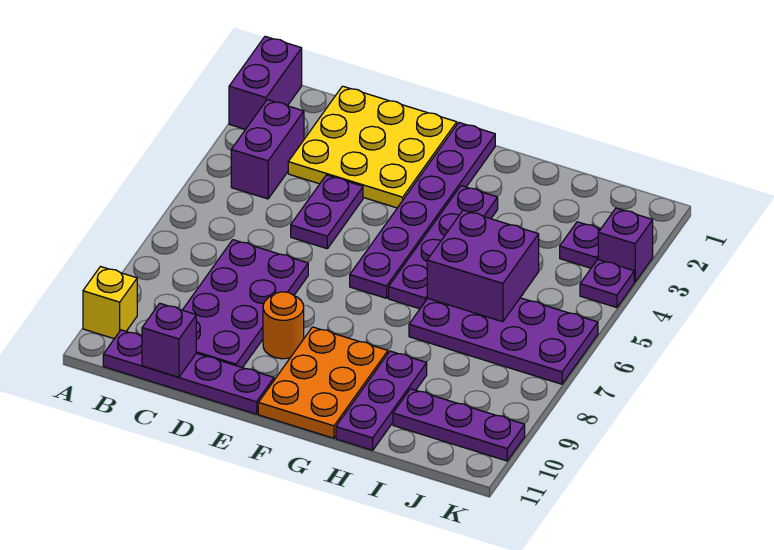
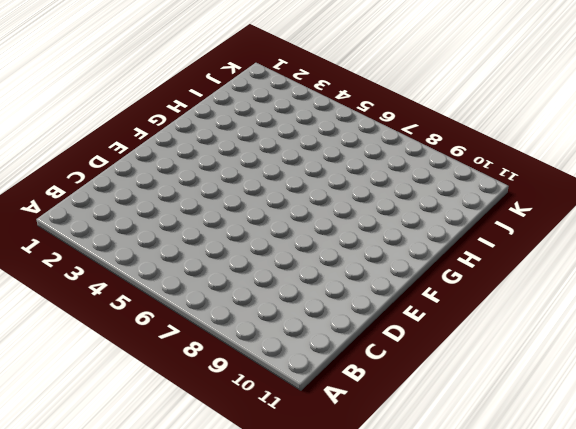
none -> purple brick A1:A2 level 1
none -> yellow brick A10 level 1
none -> purple brick B3:B4 level 1

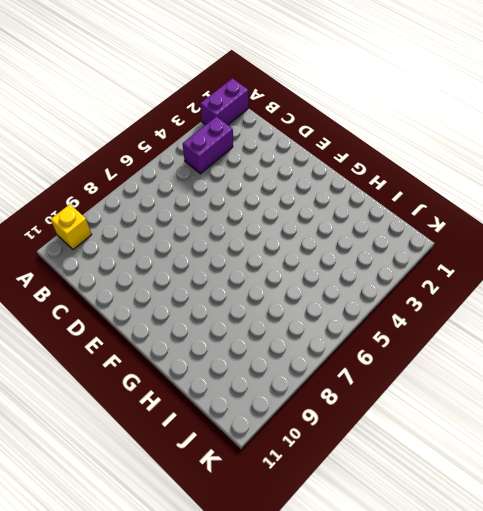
none -> purple plate B11:E11 level 1
none -> yellow plate C1:E3 level 1
none -> purple plate C7:D10 level 1

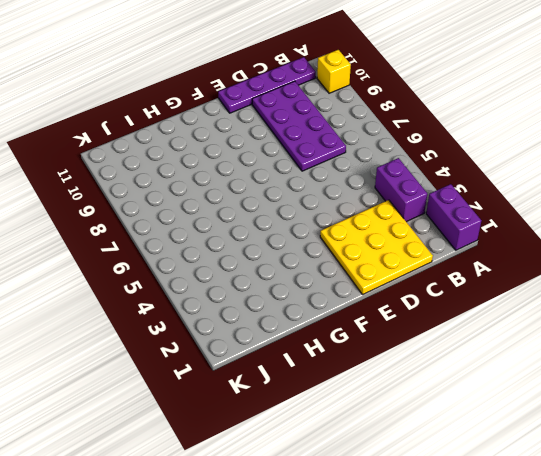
none -> purple plate D4:D5 level 1
none -> orange round brick E9 level 1
none -> purple plate F1:F6 level 1

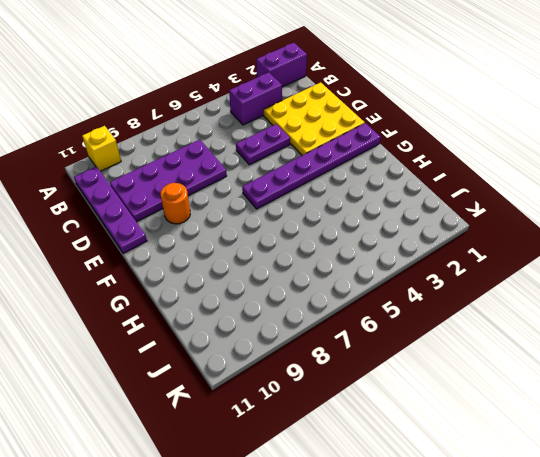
none -> orange plate F9:G11 level 1
none -> purple plate G3:G6 level 1
none -> purple plate H6:K7 level 1

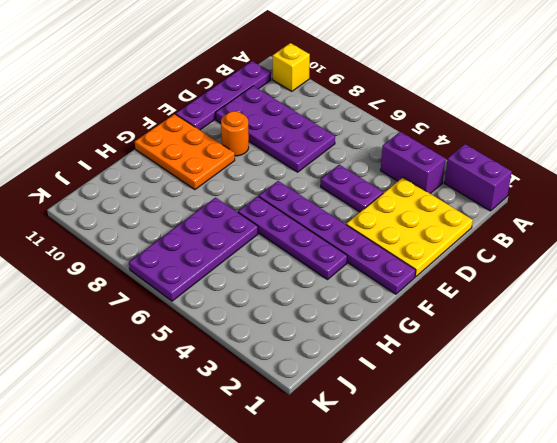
none -> purple plate H9:H11 level 1
none -> purple plate I10:K10 level 1
none -> purple plate J3 level 1

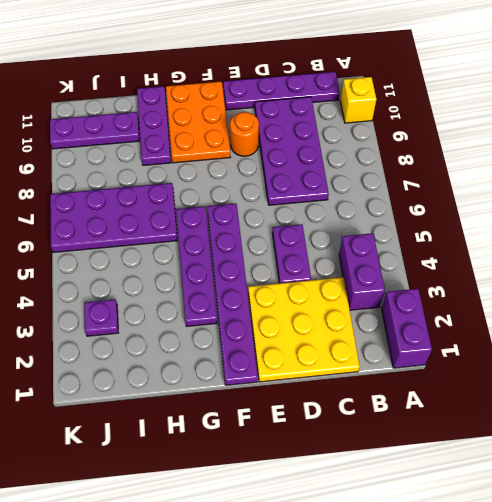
none -> purple brick K3 level 1
none -> purple plate K4 level 1
none -> purple brick C11 level 2

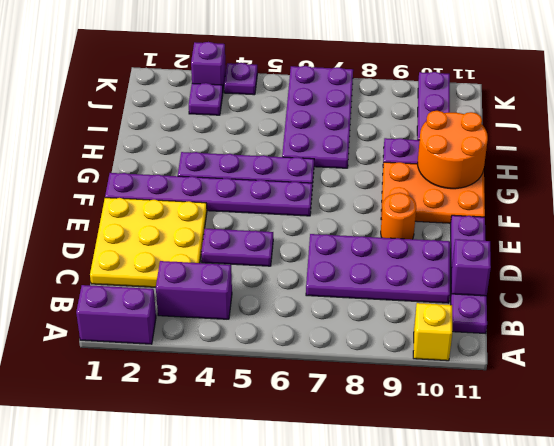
orange round brick G10:H11 level 2 -> none
none -> purple brick H5:I6 level 2

